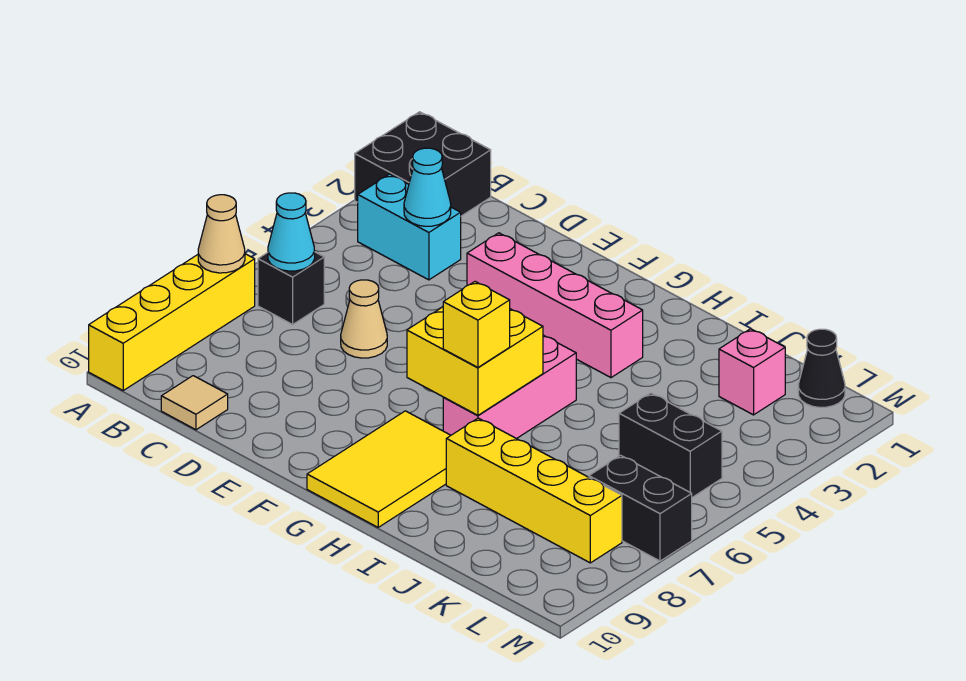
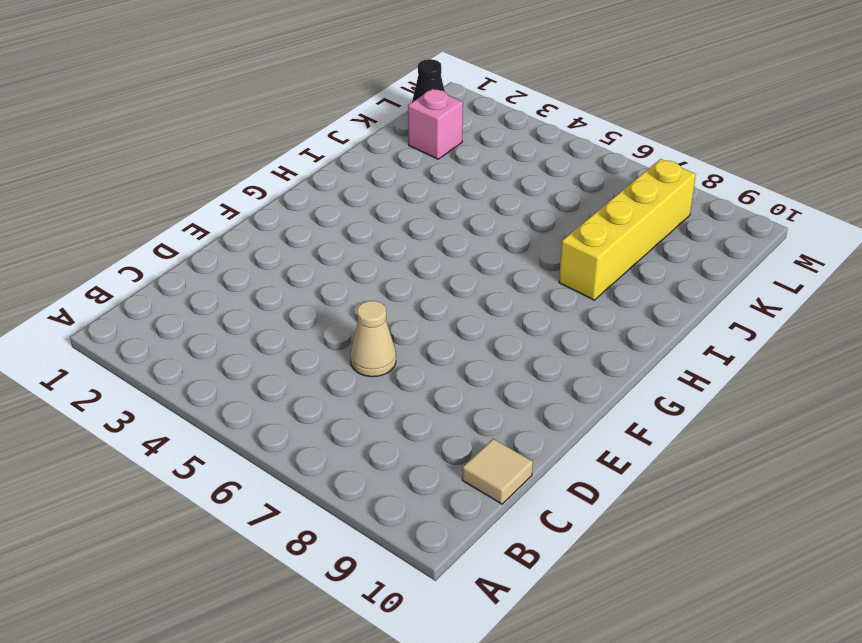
none -> black brick A1:B2 level 1
none -> yellow brick A7:A10 level 1
none -> cyan brick B3:C3 level 1

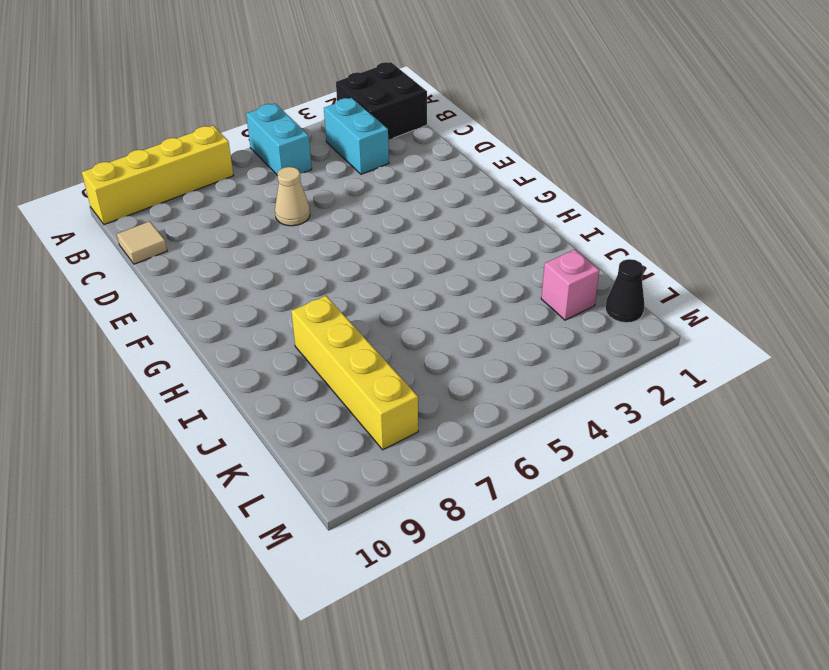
cyan brick A5:B5 level 1 -> none
none -> black brick B6 level 1
none -> pink brick E3:H3 level 1
none -> yellow tile G8:H10 level 1

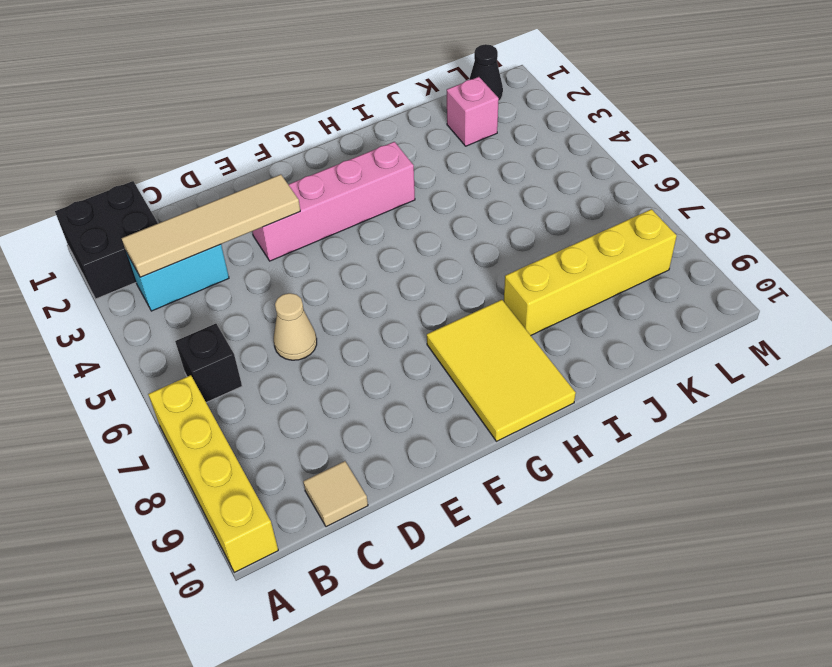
tan tile B3:E3 level 2 -> cyan cone C3 level 2
none -> pink brick H5:H7 level 1
none -> black brick K5:L5 level 1
none -> black brick L7:M7 level 1

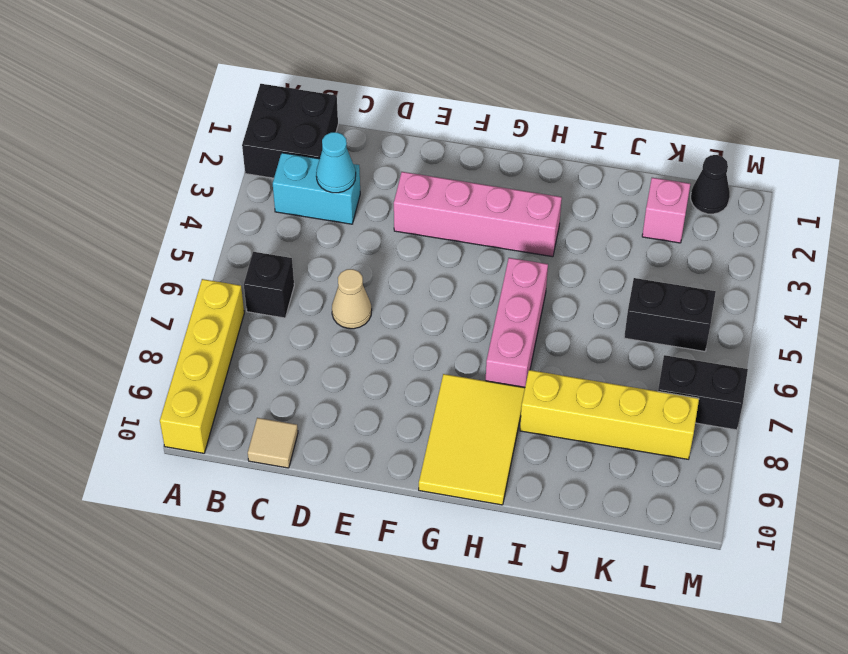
none -> tan cone A7 level 2
none -> cyan cone B6 level 2
none -> yellow brick G6:H7 level 2

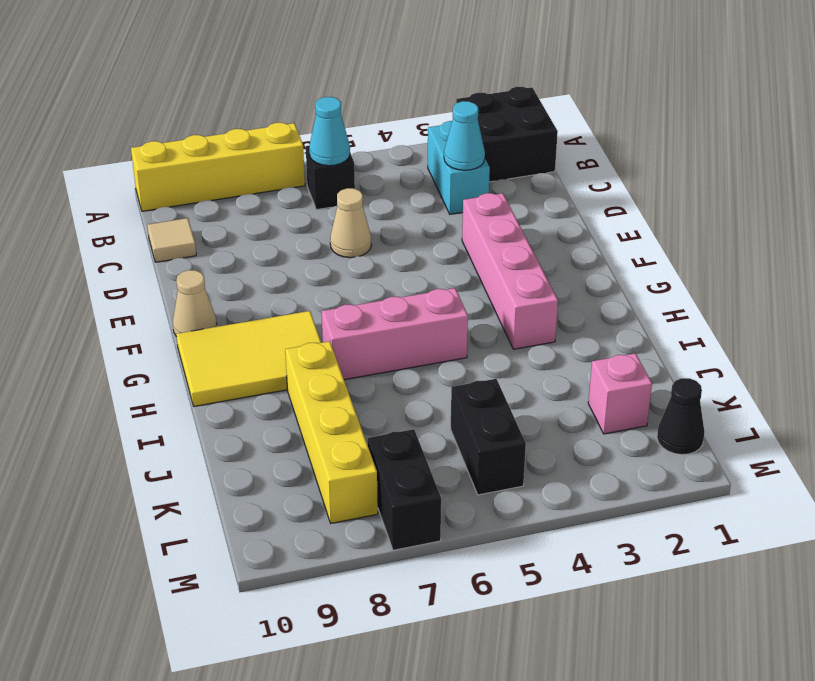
tan cone F10 level 1 -> tan cone A7 level 2
none -> yellow brick G6:H7 level 2
none -> yellow brick H7 level 3

